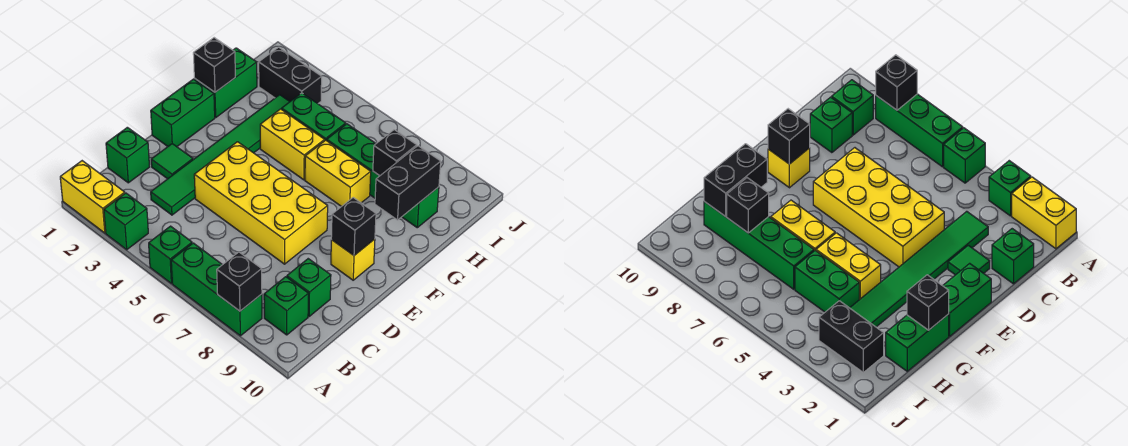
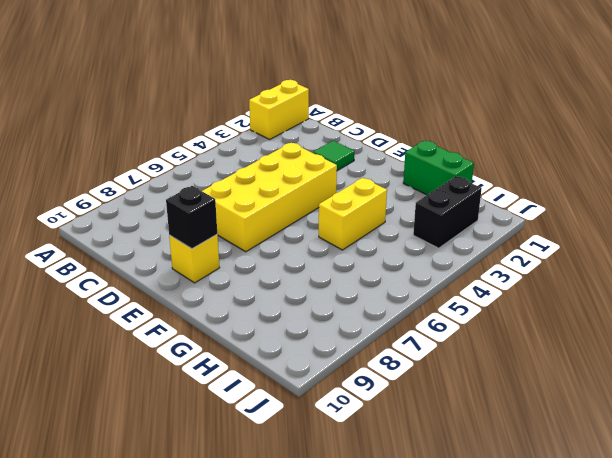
none -> green brick A3 level 1
none -> green brick A5 level 1
none -> green brick A6:A8 level 1

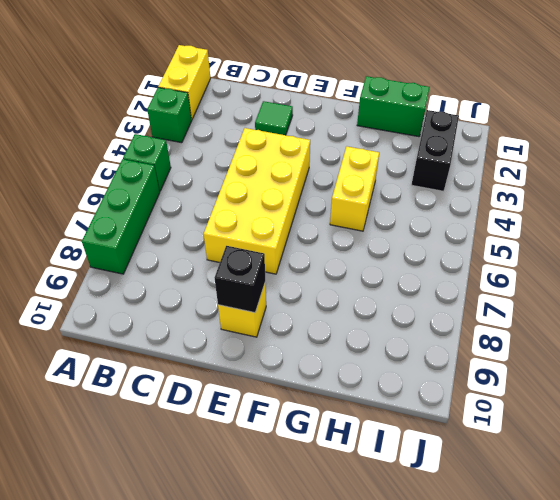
none -> green brick B9 level 1
none -> green brick C1 level 1
none -> green tile C3:H3 level 1

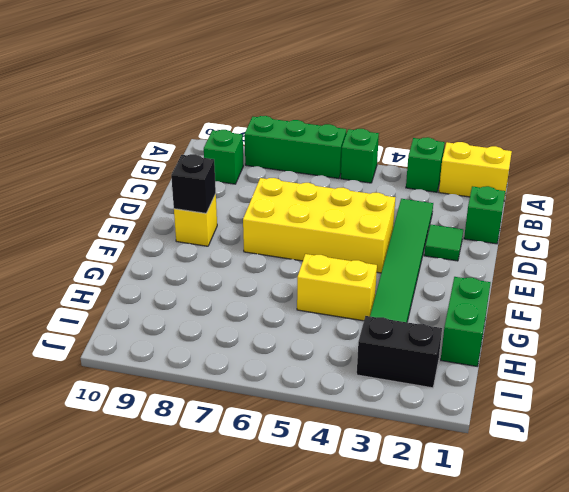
none -> green brick C9 level 1
none -> green brick E1:F1 level 1
none -> yellow brick G6:G7 level 1

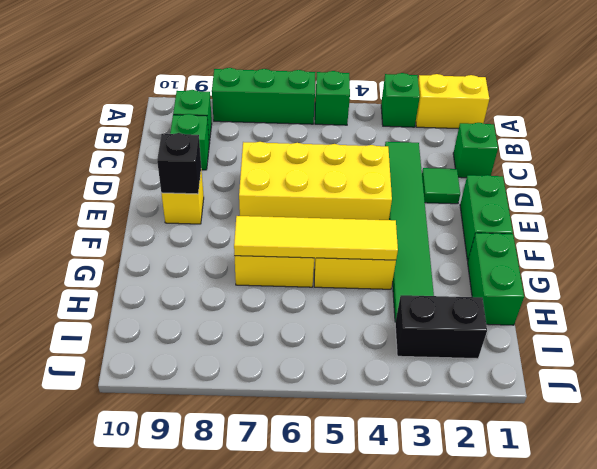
yellow tile G4:G7 level 2 -> none
none -> green brick H4:H5 level 1
none -> green brick H6:H9 level 1
none -> black brick A8 level 2

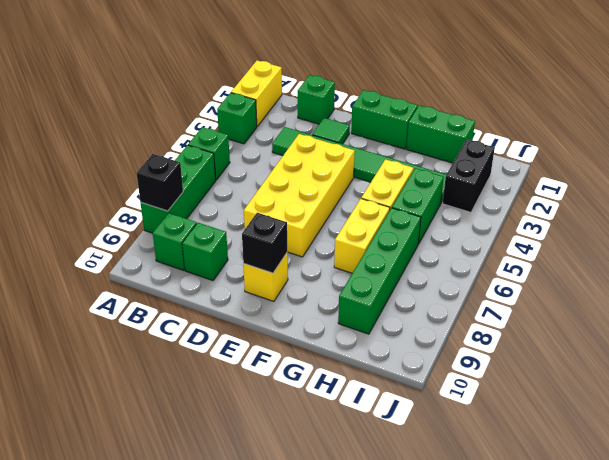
none -> black brick G1 level 2
none -> black brick G9:H9 level 2
none -> black brick H8 level 2

